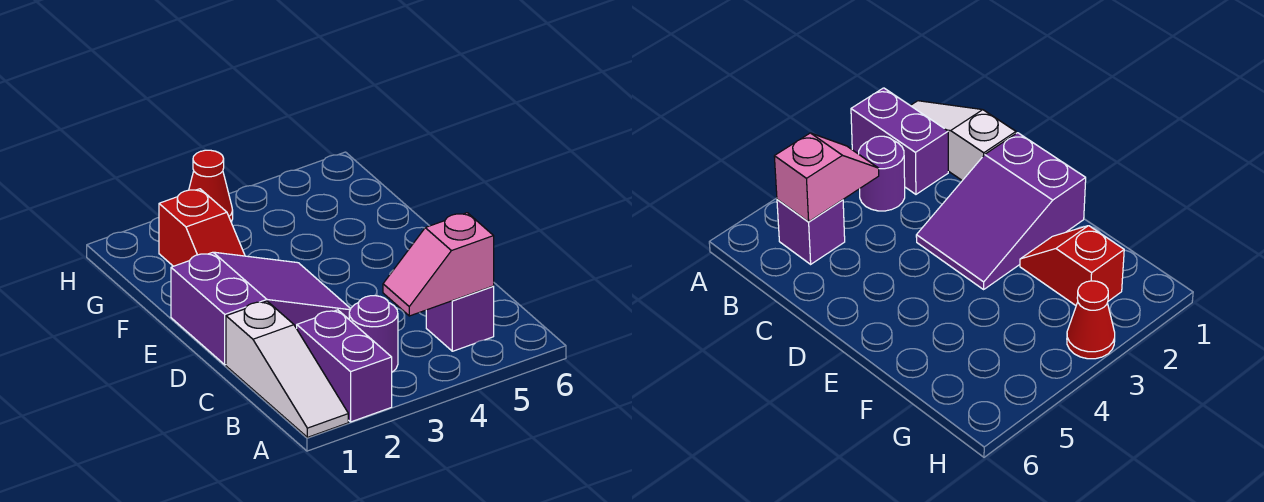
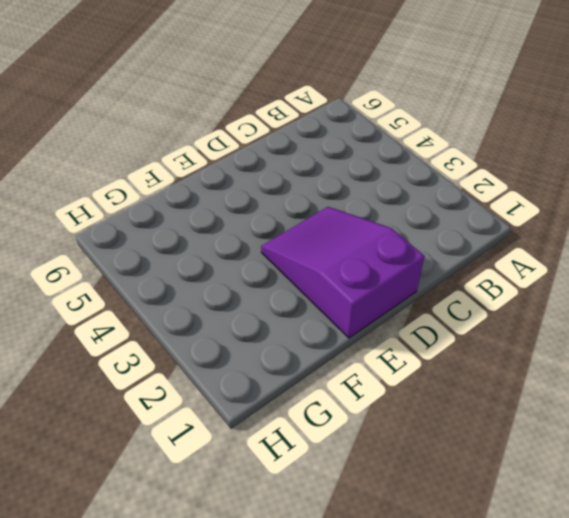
none -> white slope A1:C1 level 1 top C
none -> purple brick A2:B2 level 1

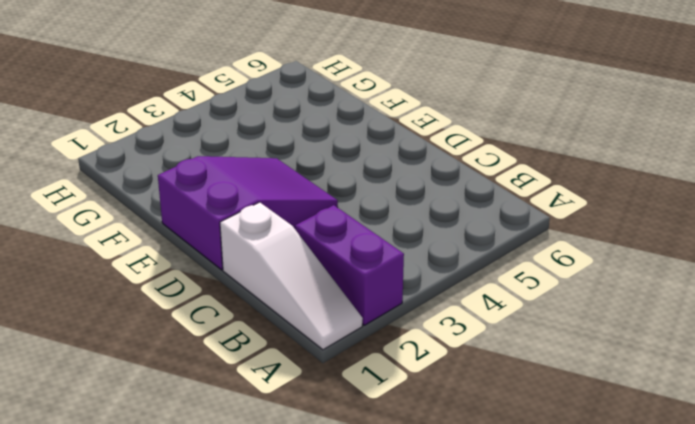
none -> purple round brick B3 level 1
none -> purple brick B5 level 1

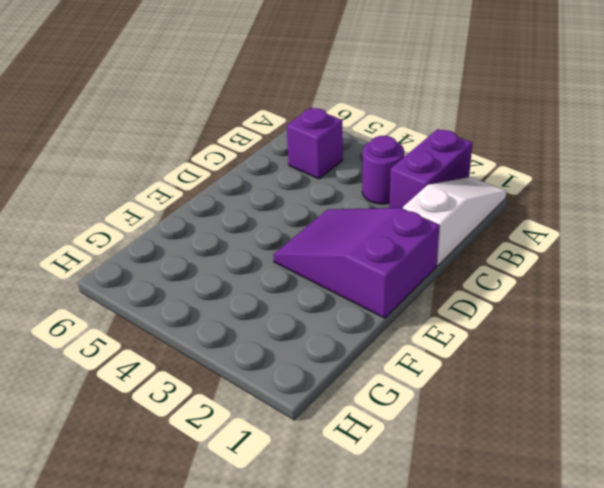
none -> red slope F2:G2 level 1 top G
none -> red cone H3 level 1

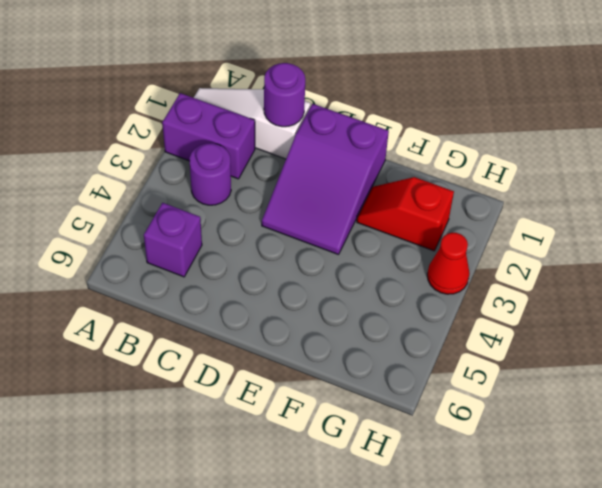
purple round brick C1 level 2 -> none
none -> pink slope B4:B5 level 2 top 5

